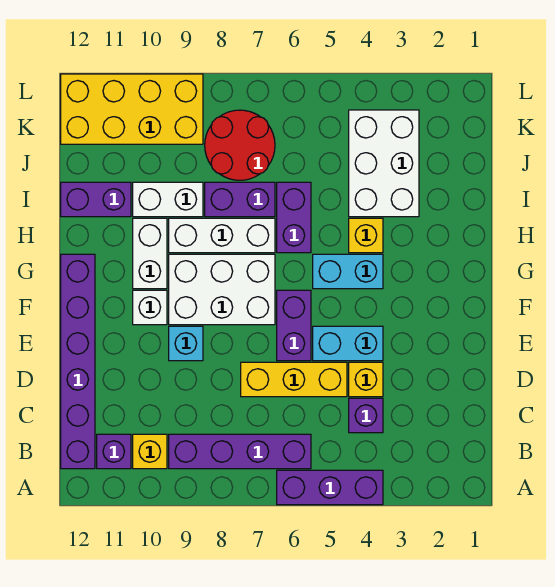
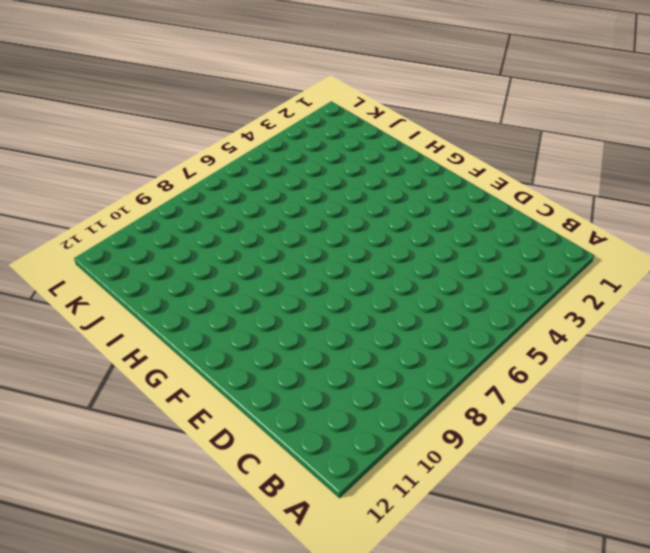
none -> purple brick A4:A6 level 1
none -> purple brick B6:B9 level 1
none -> yellow brick B10 level 1

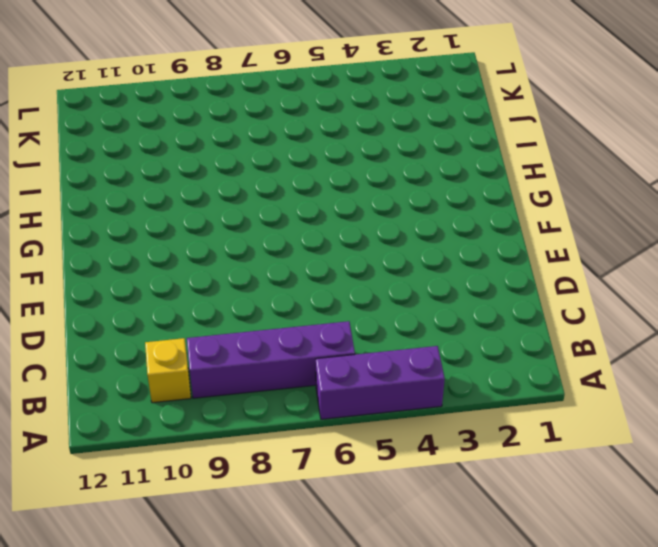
none -> purple brick B11 level 1
none -> purple brick B12:G12 level 1
none -> purple brick C4 level 1

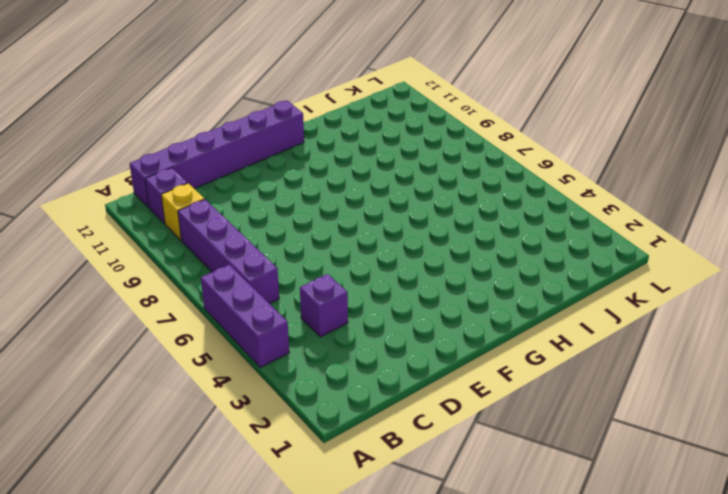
none -> yellow brick D4 level 1
none -> yellow brick D5:D7 level 1
none -> cyan brick E4:E5 level 1

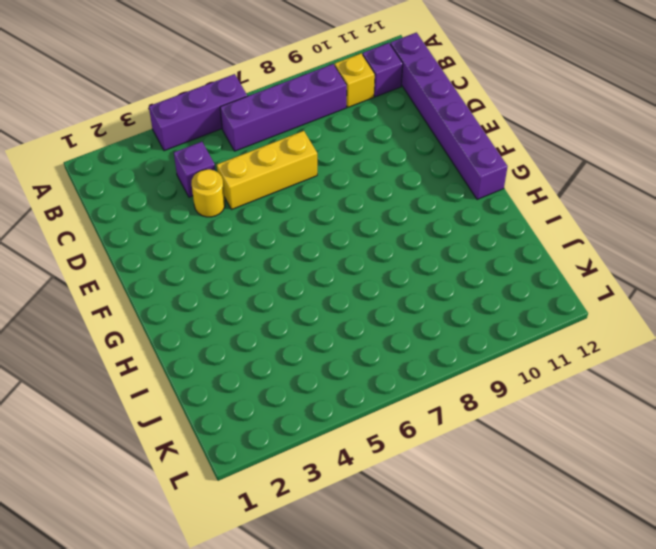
yellow round brick D4 level 1 -> yellow brick D4 level 1
none -> cyan brick E4:E5 level 1
none -> purple brick E6:F6 level 1
none -> cyan brick E9 level 1

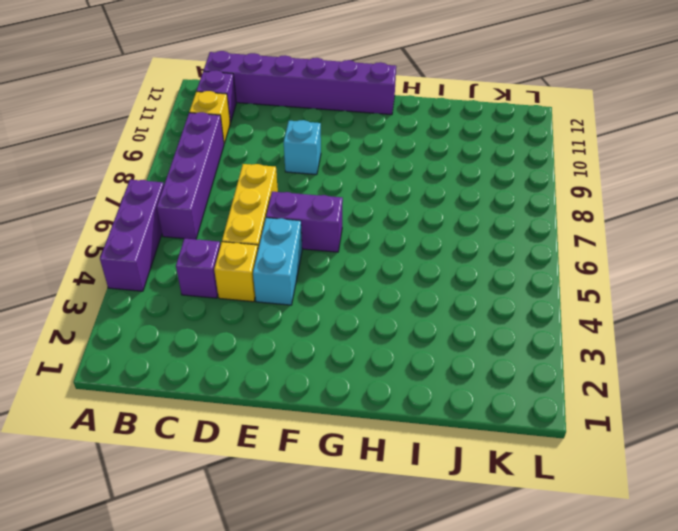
none -> white brick F7:G9 level 1
none -> white brick F10 level 1
none -> cyan brick G4:G5 level 1

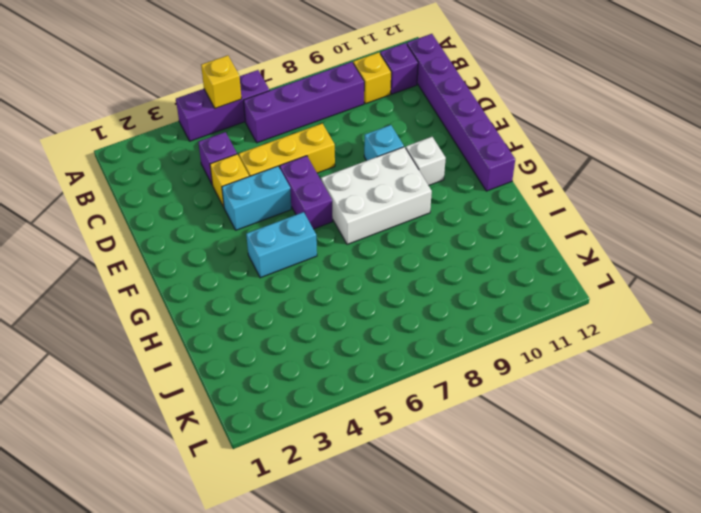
yellow brick A5 level 2 -> yellow brick H4 level 1
none -> white brick G10:H10 level 1
none -> purple brick H6:I6 level 1
none -> white brick H7:H9 level 1

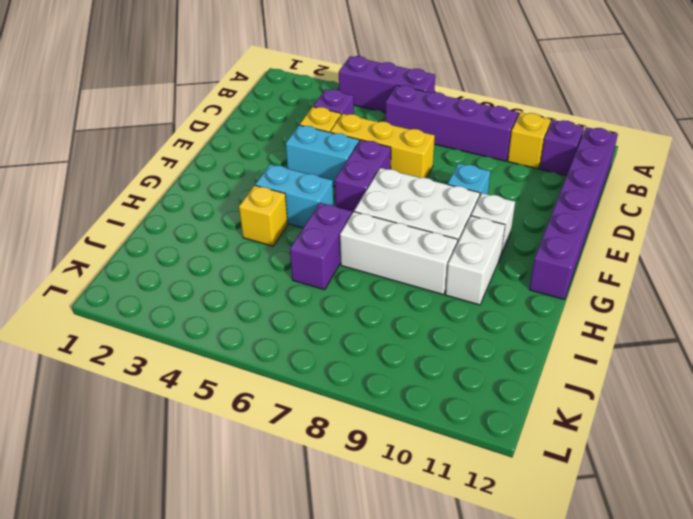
none -> white brick I3:K4 level 1
none -> purple brick I7:I8 level 1
none -> white brick I9:I10 level 1

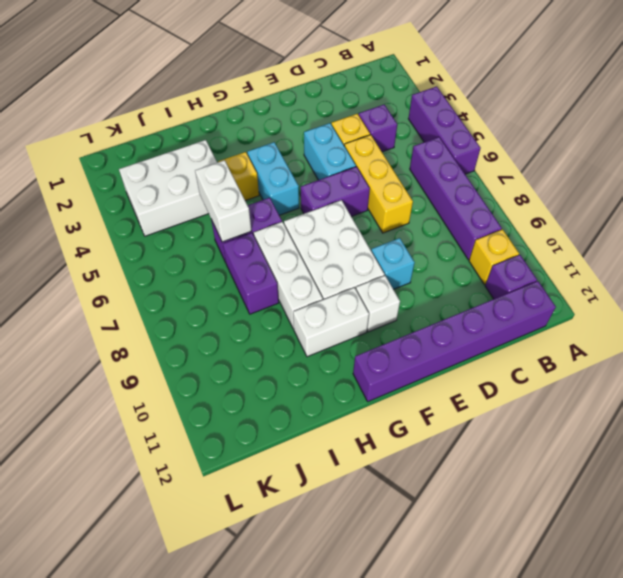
white brick I5:I6 level 2 -> white brick I9:I10 level 1
none -> purple brick I11:I12 level 1
none -> red round brick J7:K8 level 1
none -> yellow brick K9:L12 level 1

